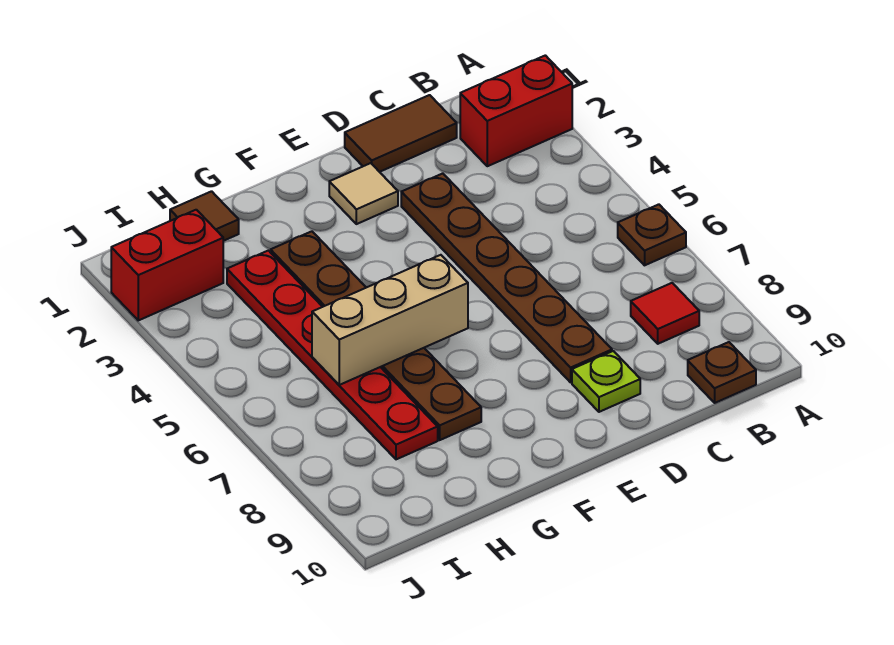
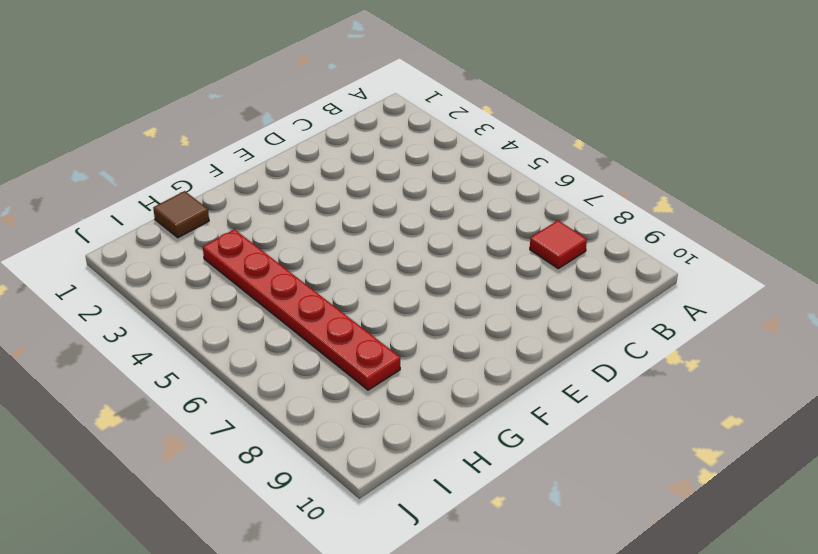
none -> red brick A2:B2 level 1
none -> brown plate A6 level 1
none -> brown plate B10 level 1

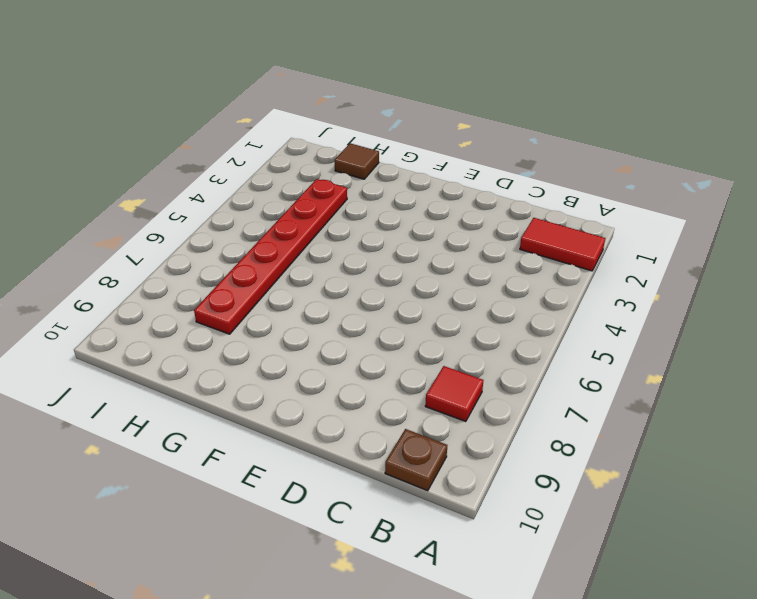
red tile A2:B2 level 1 -> red brick A2:B2 level 1
none -> brown plate A6 level 1
none -> brown tile C1:D1 level 1
none -> brown plate D3:D8 level 1

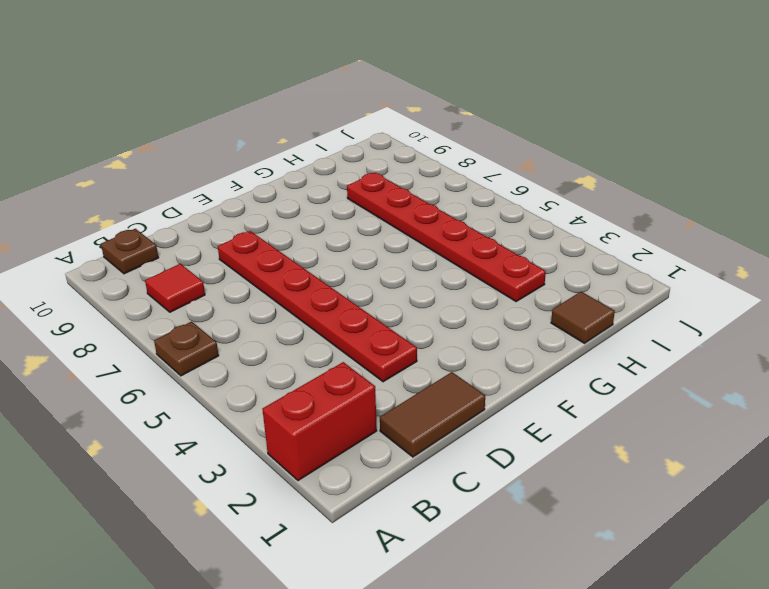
red plate D3:D8 level 1 -> brown plate D3:D8 level 1
none -> lime plate D9 level 1
none -> tan tile E2 level 1
none -> brown plate G3:G8 level 1

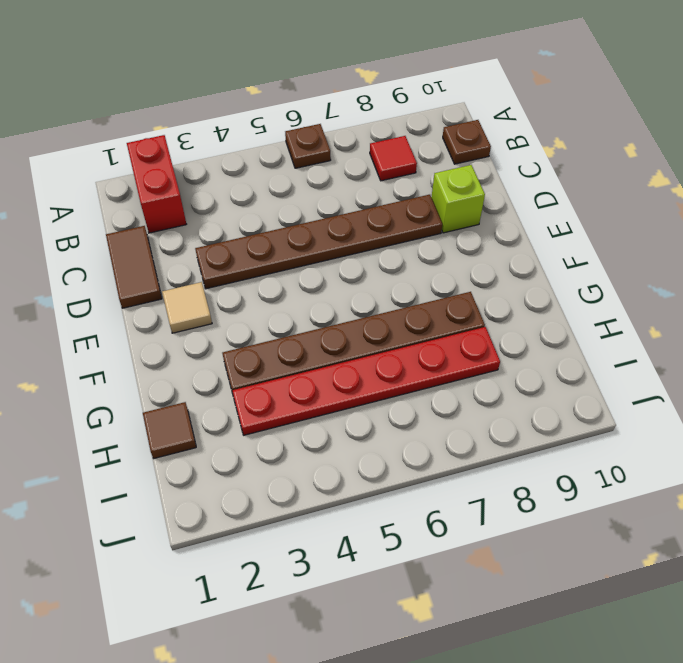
lime brick D9 level 1 -> lime plate D9 level 1
none -> red brick I2:J2 level 1
none -> tan brick F6:H6 level 2

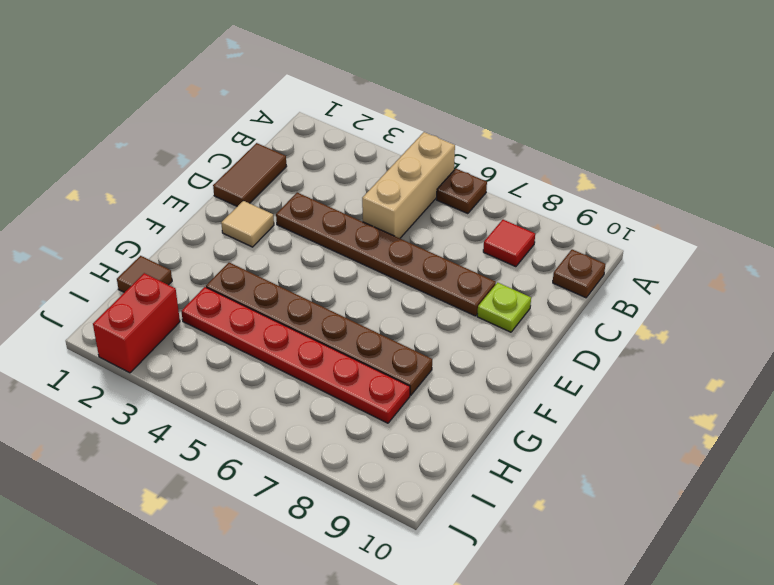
tan brick A5:C5 level 1 -> tan brick F6:H6 level 2
none -> red brick A2:B2 level 1

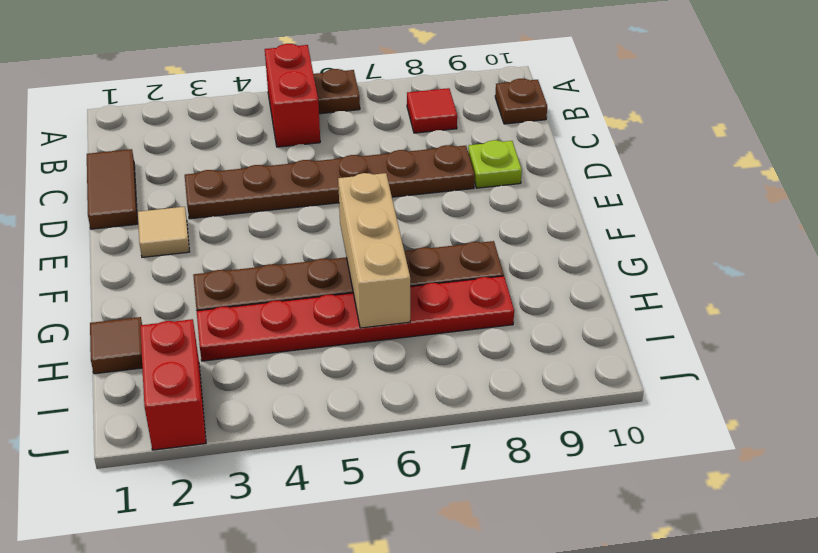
red brick A5:B5 level 1 -> red brick A2:B2 level 1

